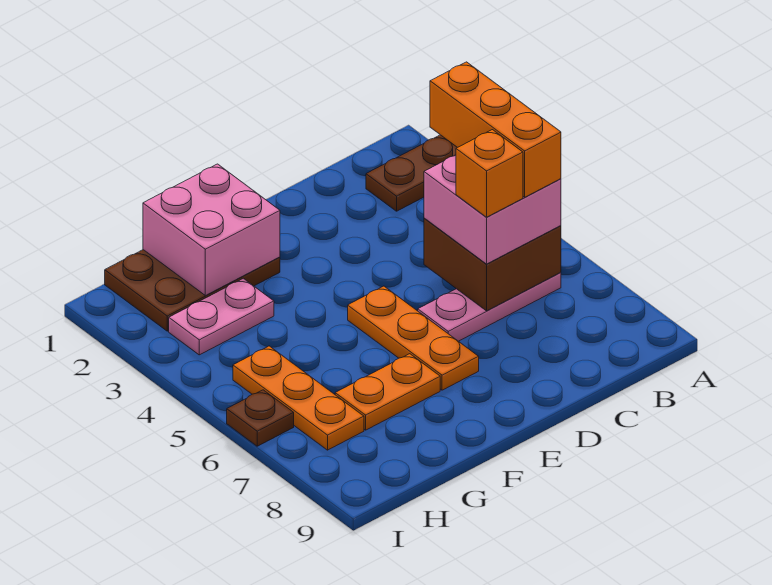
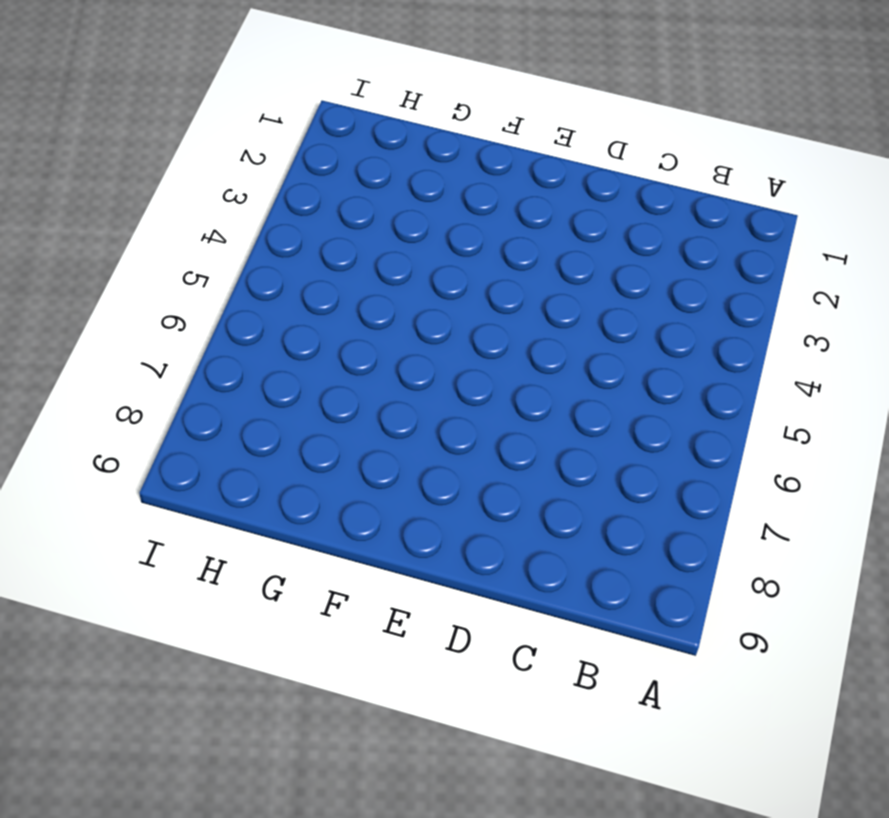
none -> brown plate A2:B2 level 1
none -> pink plate B6:D6 level 1
none -> orange plate E5:E7 level 1

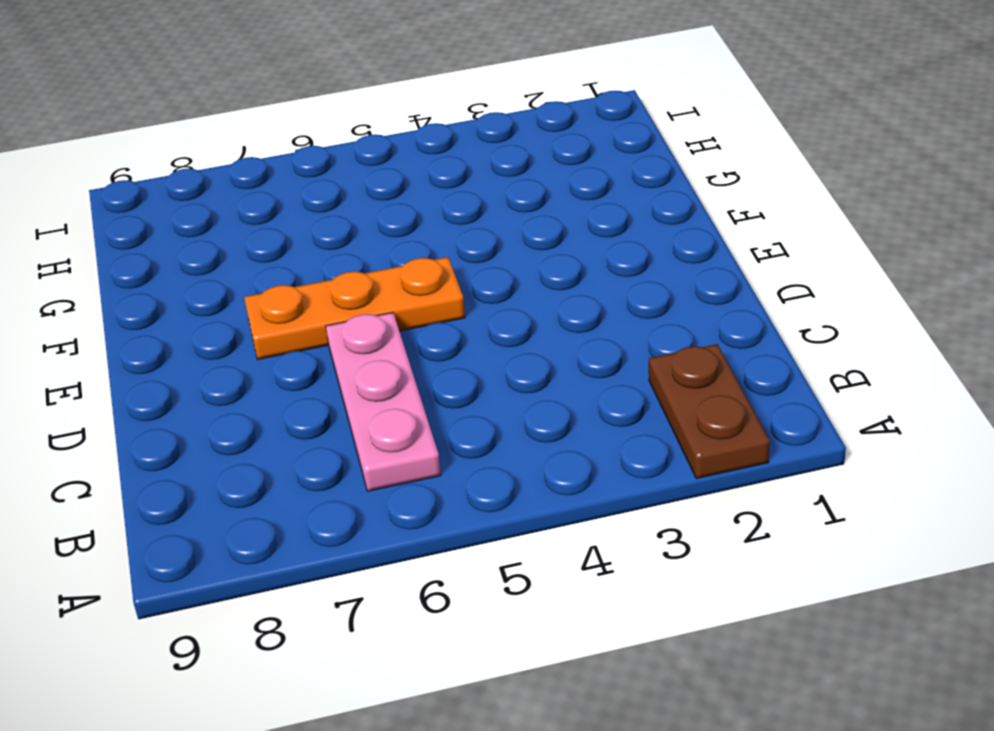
none -> brown plate F1:H2 level 1
none -> orange plate F7:G7 level 1
none -> pink plate G3:H3 level 1

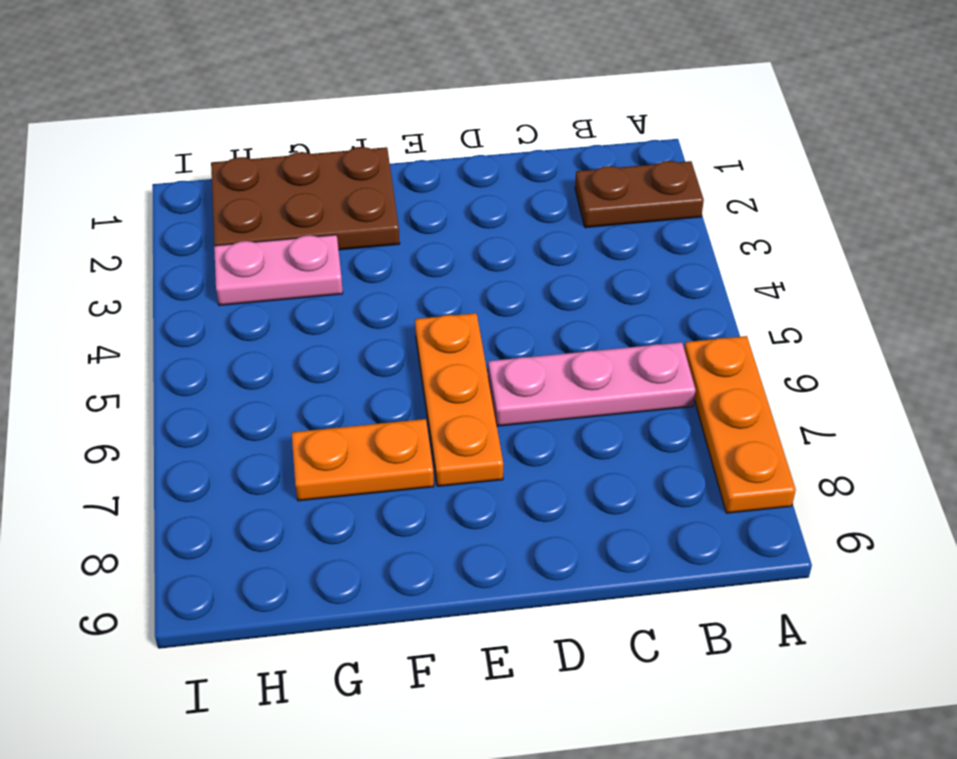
orange plate A6:A8 level 1 -> orange plate H5:H7 level 1
none -> brown plate I6 level 1
none -> brown brick B5:C6 level 2
none -> pink brick F1:G2 level 2

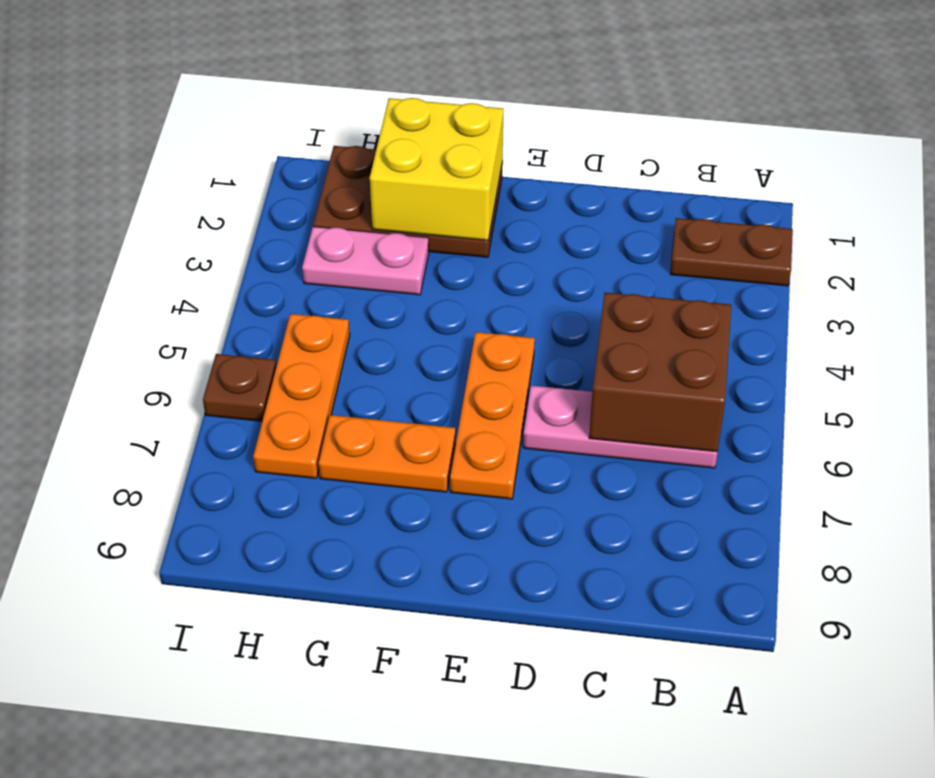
yellow brick F1:G2 level 2 -> pink brick F1:G2 level 2
none -> pink brick B5:C6 level 3
none -> orange brick B4:B6 level 4
none -> orange brick C6 level 4

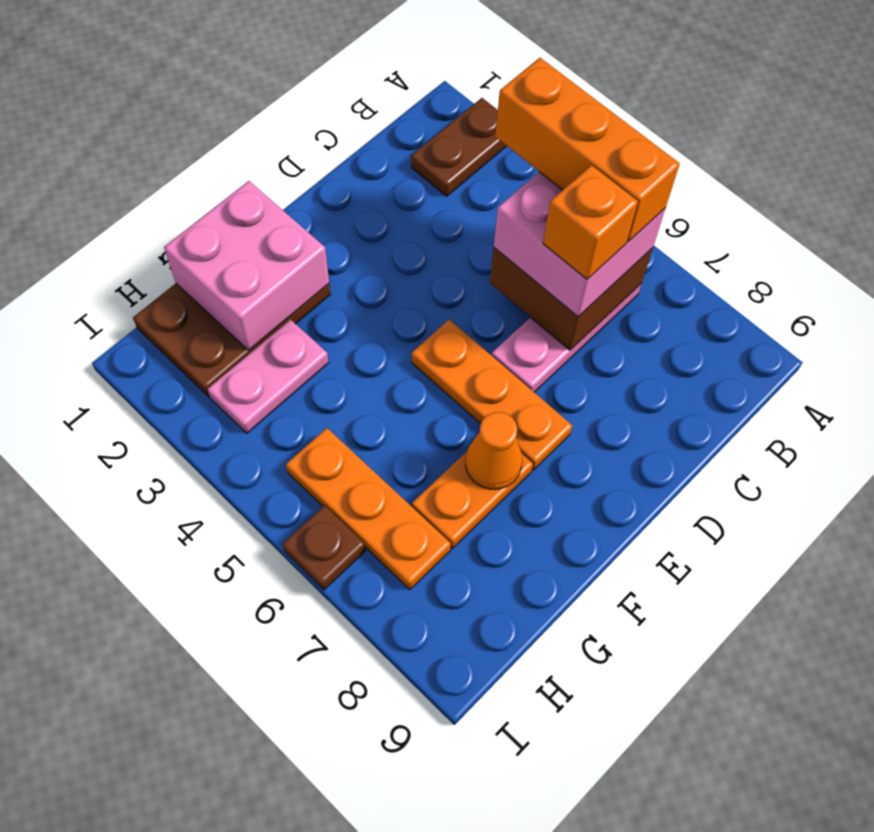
orange cone F7 level 2 -> none

